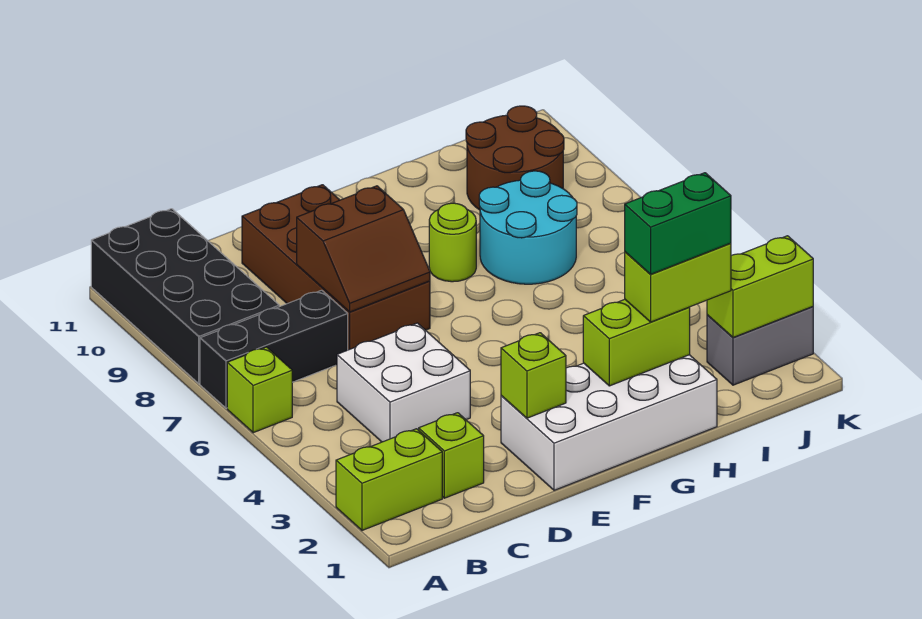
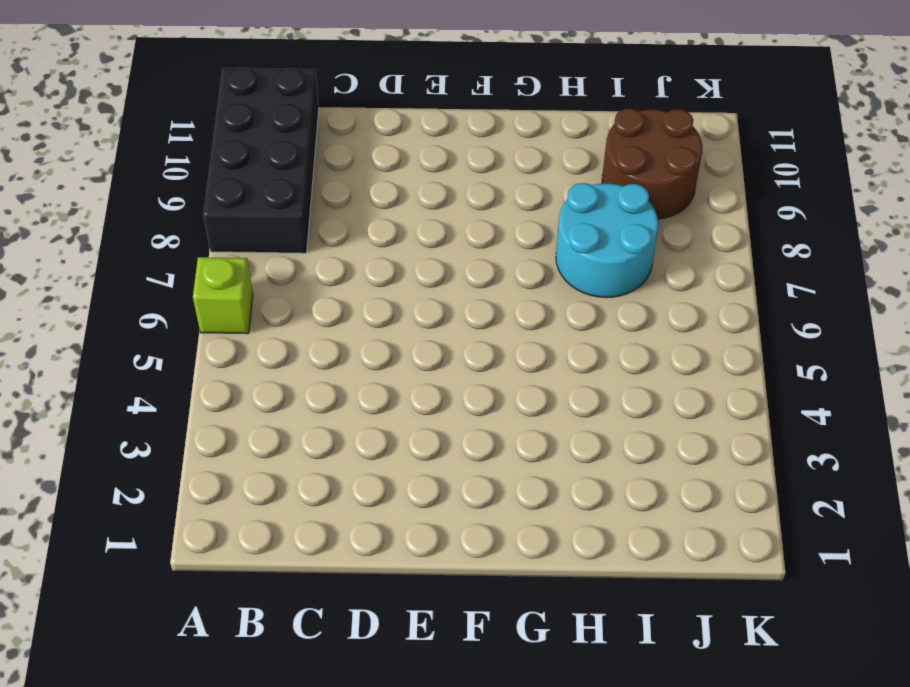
none -> lime brick A2:B2 level 1
none -> black brick A7:C7 level 1
none -> lime brick C2 level 1

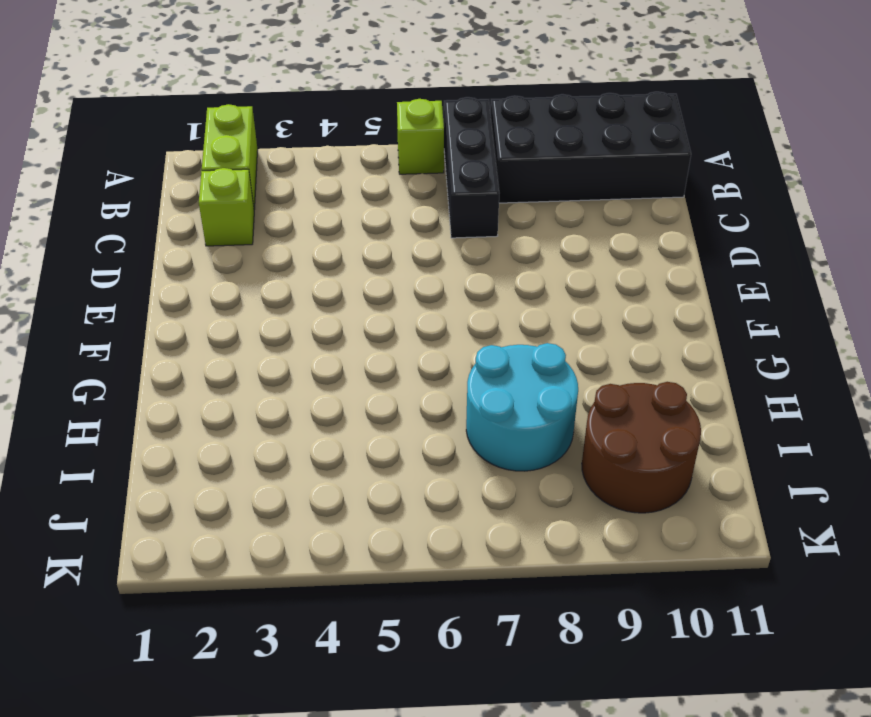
none -> white brick C4:D5 level 1
none -> brown brick D7:E10 level 1
none -> white brick E1:H2 level 1

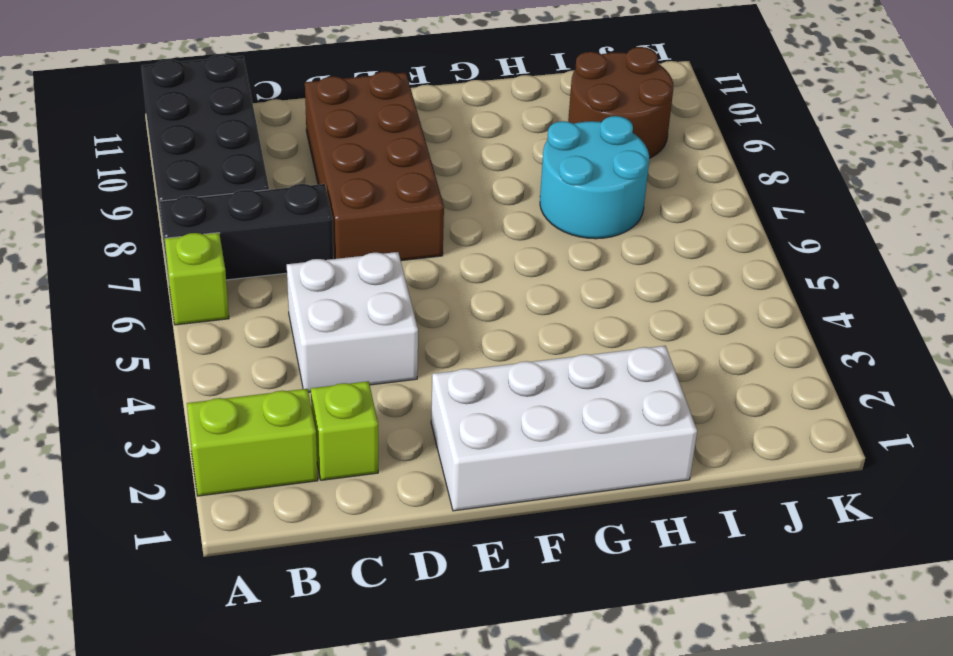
none -> lime round brick G8 level 1
none -> grey brick J2:K2 level 1
none -> brown slope D7:E8 level 2 top 8

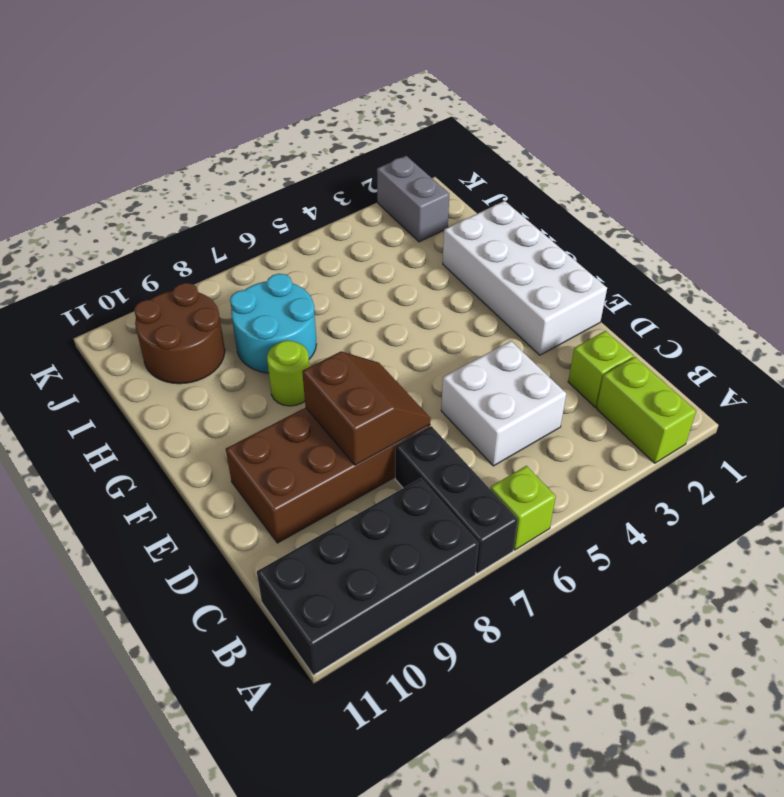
none -> lime brick E2 level 2
none -> lime brick G2:H2 level 2
none -> lime brick J2:K2 level 2

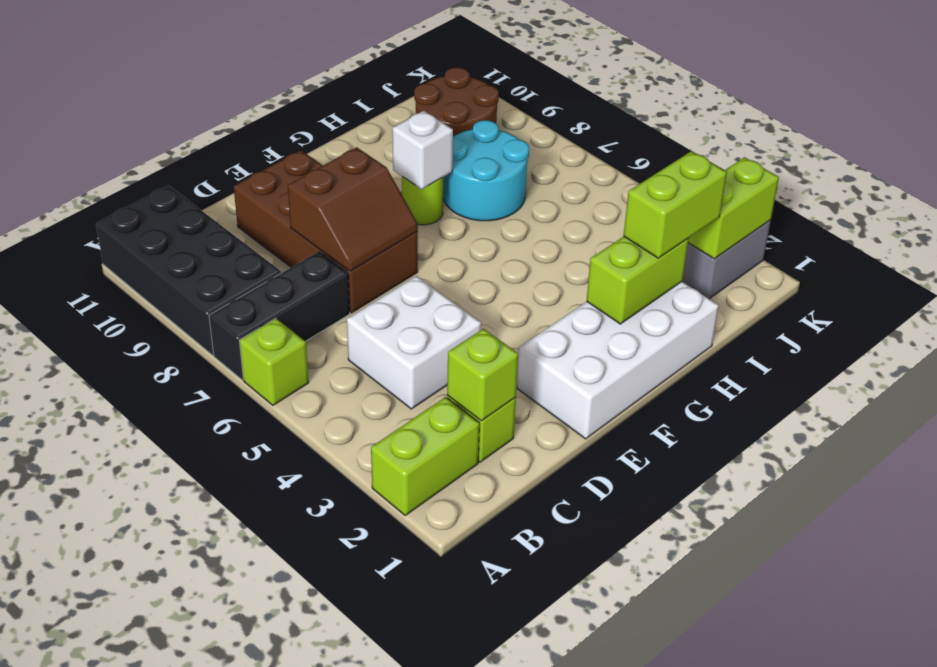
lime brick C2 level 2 -> lime brick E2 level 2
white brick G8 level 2 -> none
none -> green brick H2:I2 level 4

